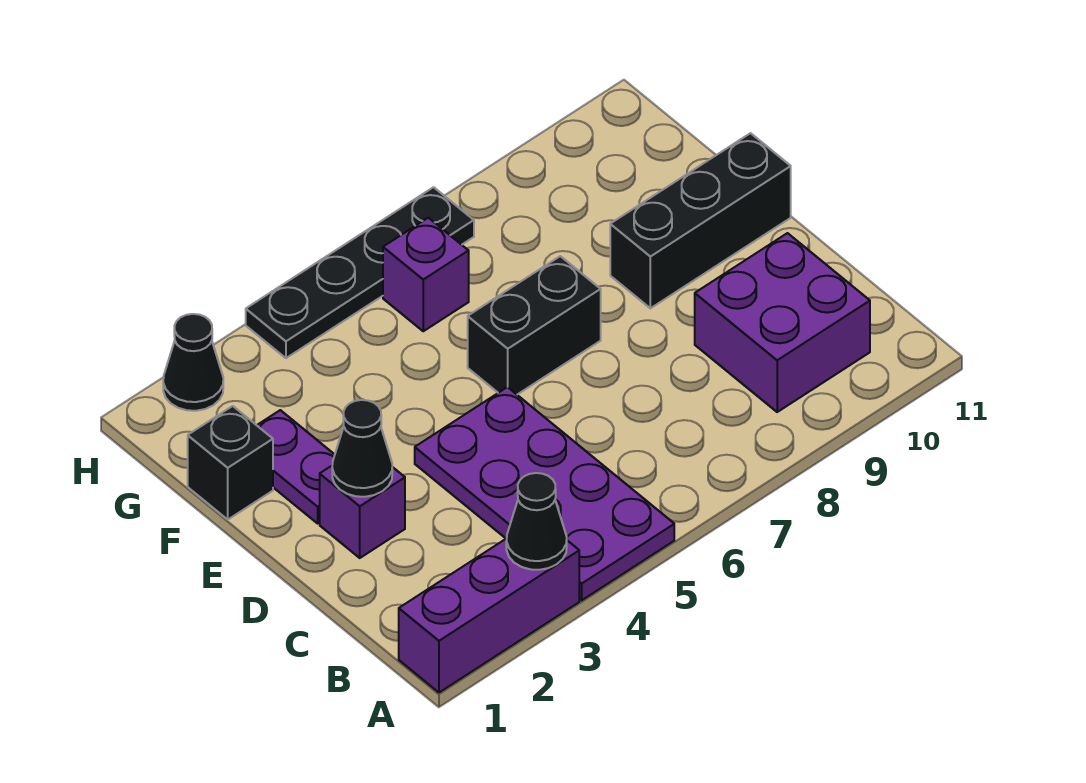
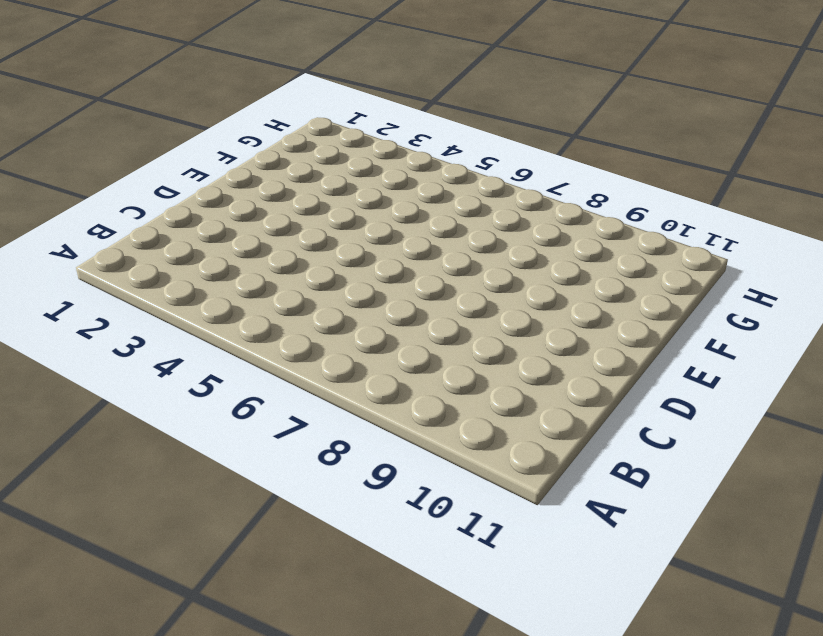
none -> purple brick A1:A3 level 1
none -> purple plate A4:D5 level 1
none -> purple brick B9:C10 level 1

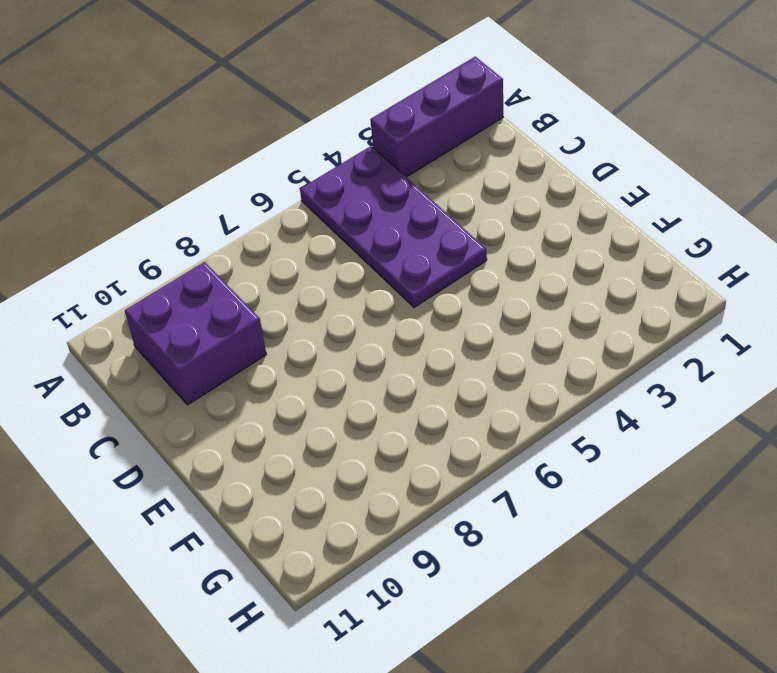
none -> purple brick D2 level 1
none -> purple plate E2:F2 level 1
none -> black brick E6:E7 level 1

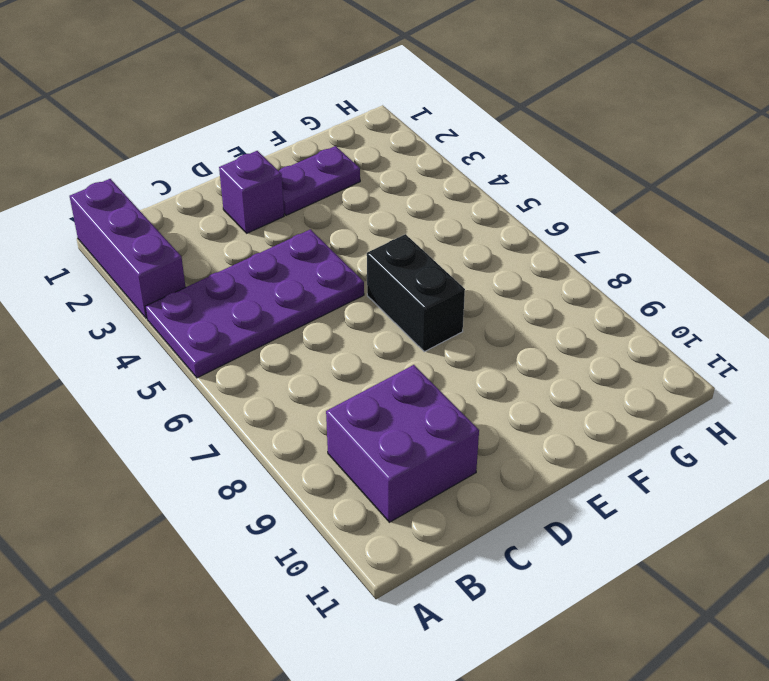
none -> black brick E9:E11 level 1
none -> black brick F1 level 1
none -> purple brick G6 level 1

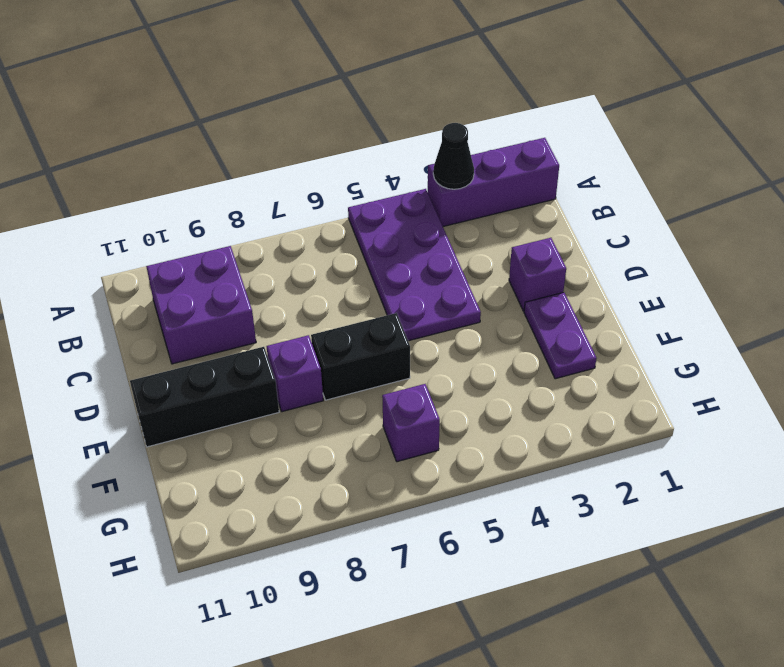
purple brick E8 level 1 -> none
none -> black brick F1 level 1
none -> black cone H2 level 1
none -> black plate H4:H7 level 1

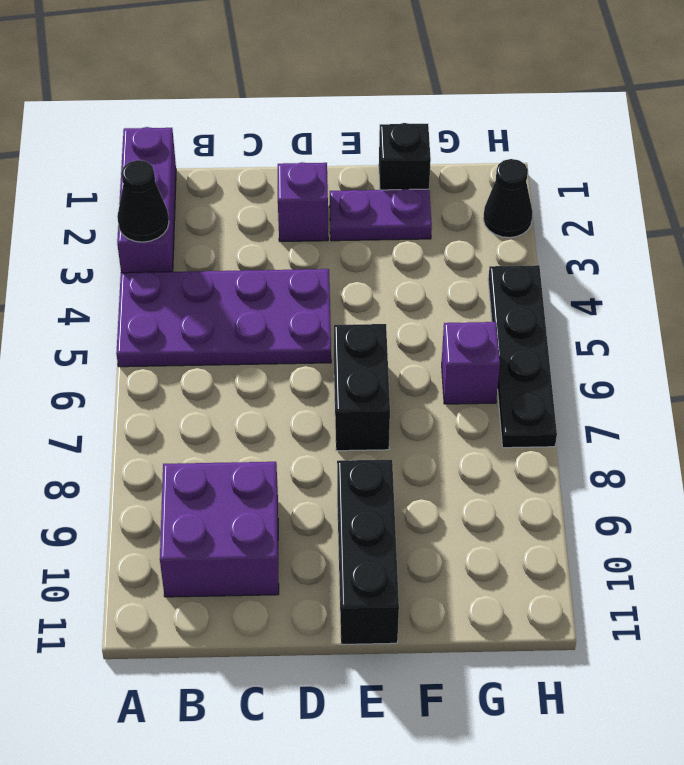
none -> black cone D2 level 2

